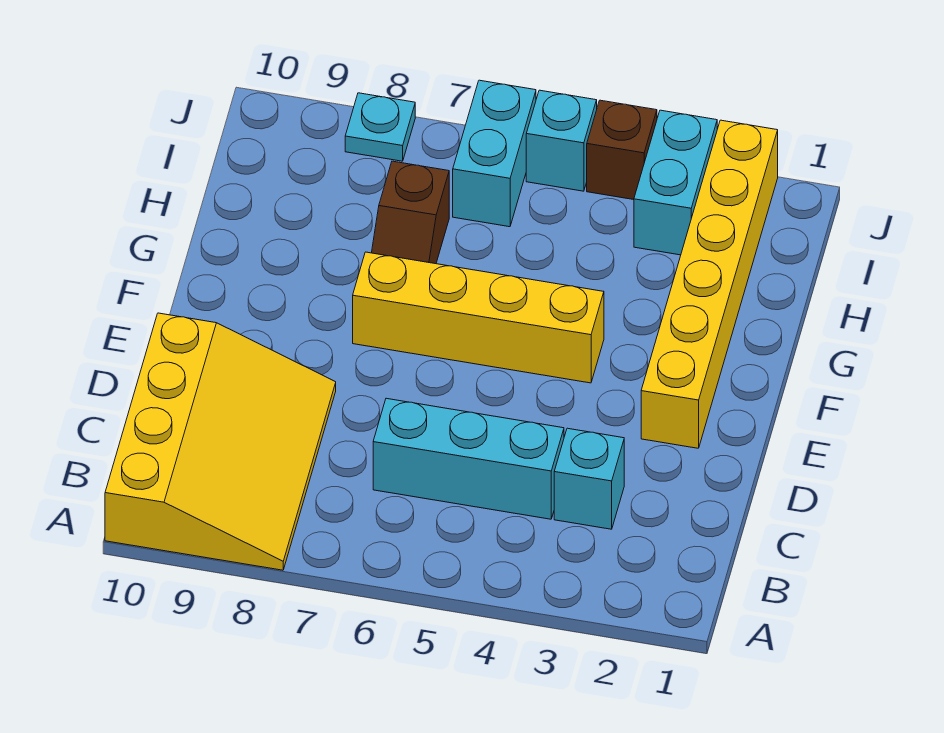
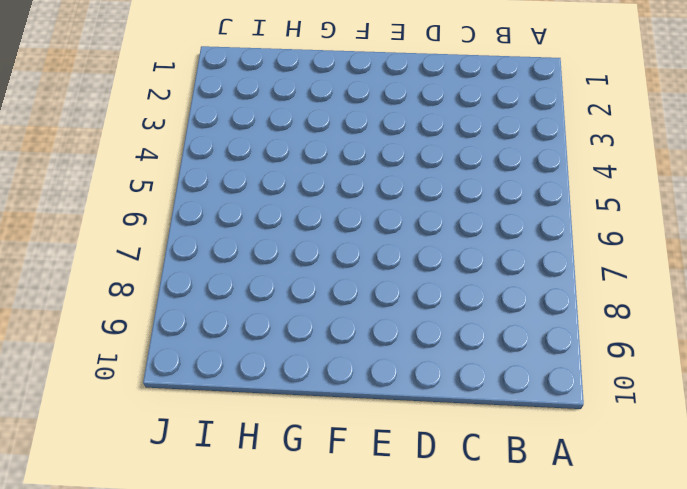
none -> yellow slope A8:D10 level 1 top 10
none -> cyan brick C3 level 1

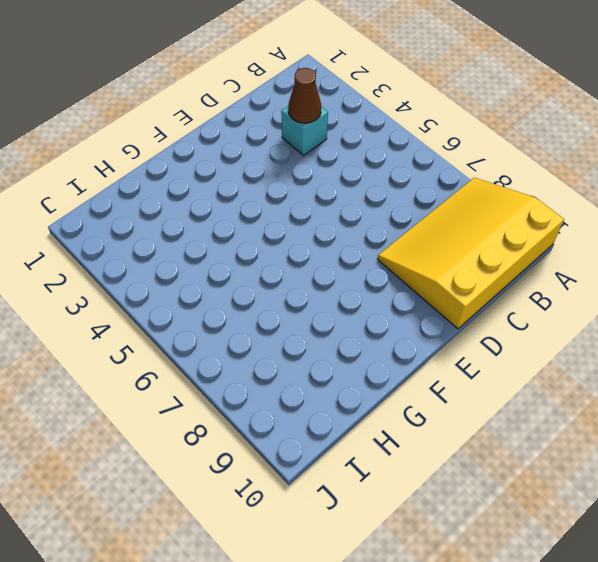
brown cone C3 level 2 -> none
none -> cyan brick C4:C6 level 1
none -> yellow brick E2:J2 level 1

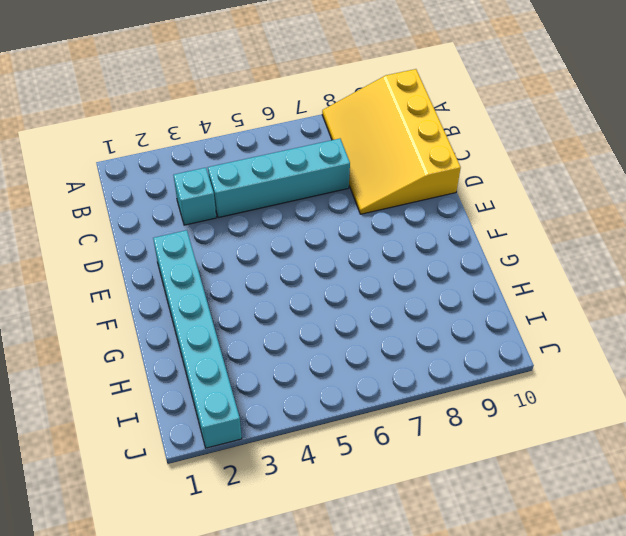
cyan brick C4:C7 level 1 -> cyan brick C4:C6 level 1
cyan brick E2:J2 level 1 -> yellow brick E2:J2 level 1
none -> yellow brick F4:F7 level 1
none -> brown slope G7:H7 level 1 top H

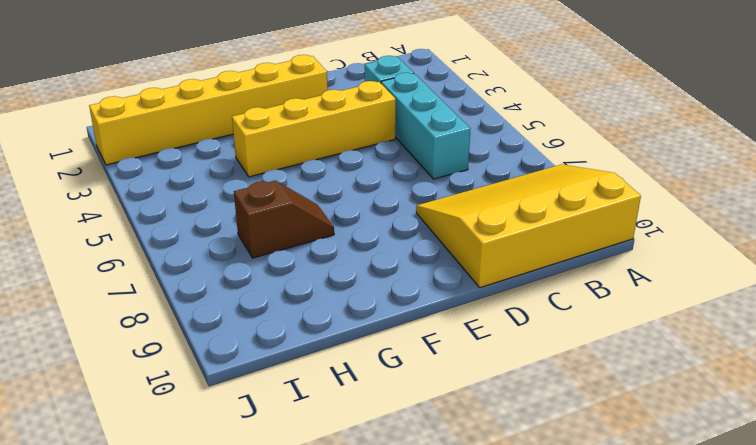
yellow brick D4:G4 level 1 -> yellow brick F4:F7 level 1
none -> cyan brick I3:J3 level 1
none -> cyan brick I6:J6 level 1

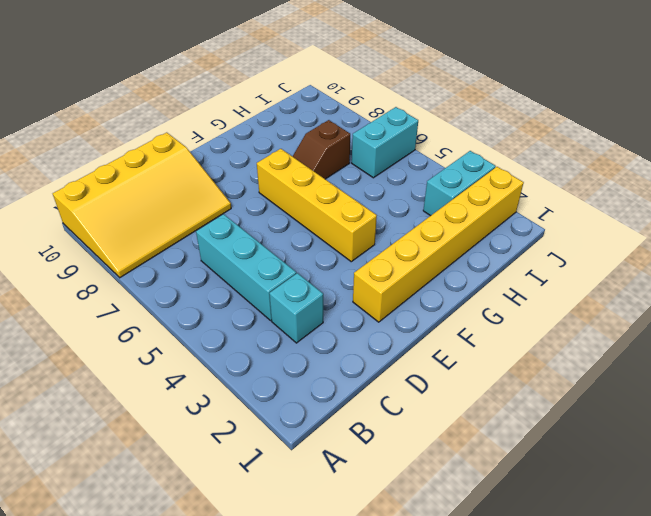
none -> brown brick J4 level 1
none -> cyan brick J5 level 1

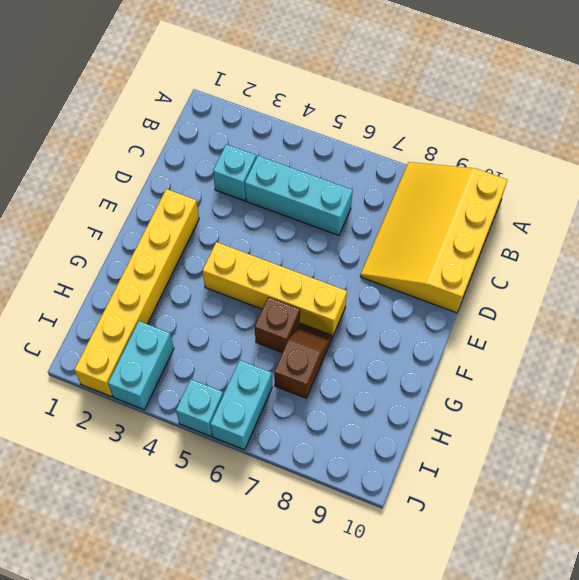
brown brick G6 level 1 -> brown brick J4 level 1
none -> cyan plate J8 level 1

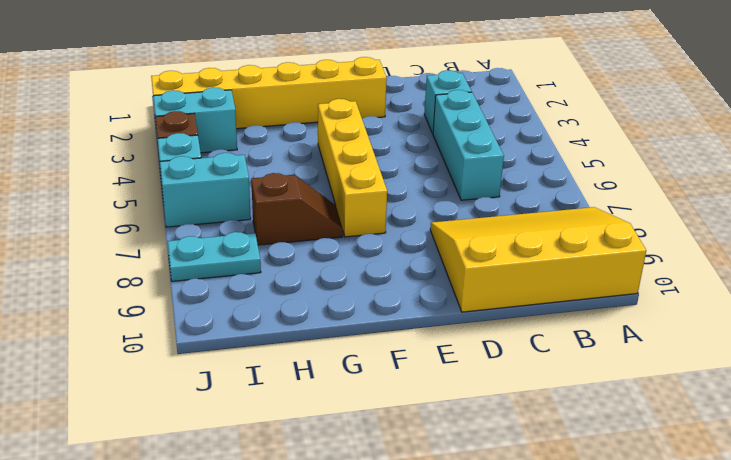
cyan plate I8:J8 level 1 -> cyan plate J8 level 1

